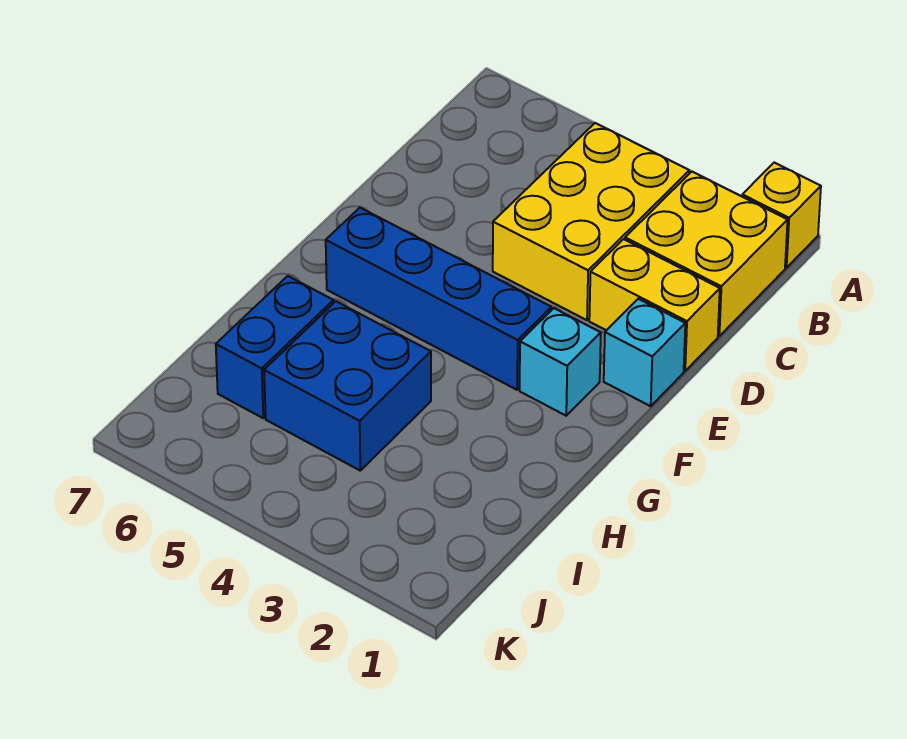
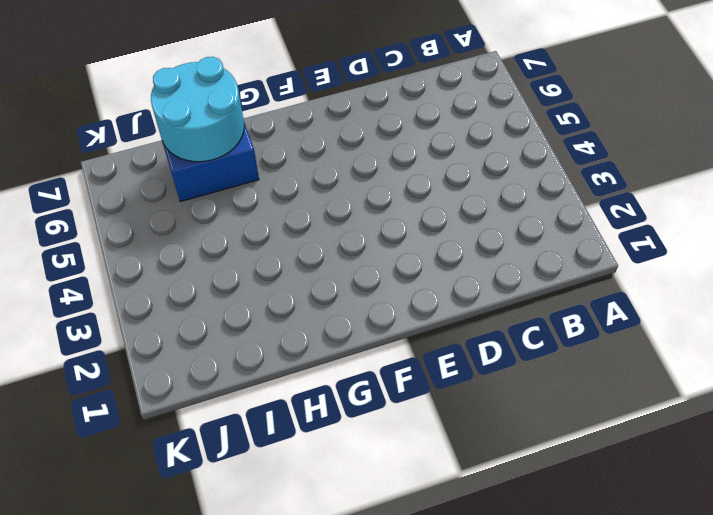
cyan round brick H6:I7 level 2 -> none
none -> yellow brick A1 level 1
none -> yellow brick B1:C2 level 1

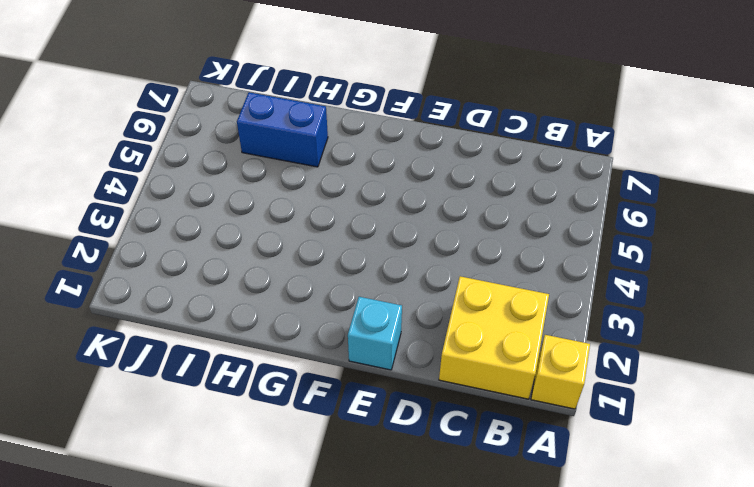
none -> yellow brick B3:D4 level 1
none -> yellow brick D1:D2 level 1

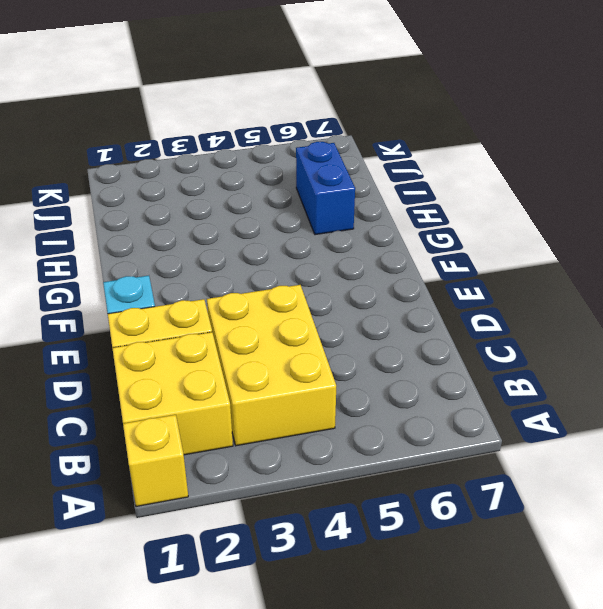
none -> cyan brick F2 level 1
none -> blue brick F3:F6 level 1

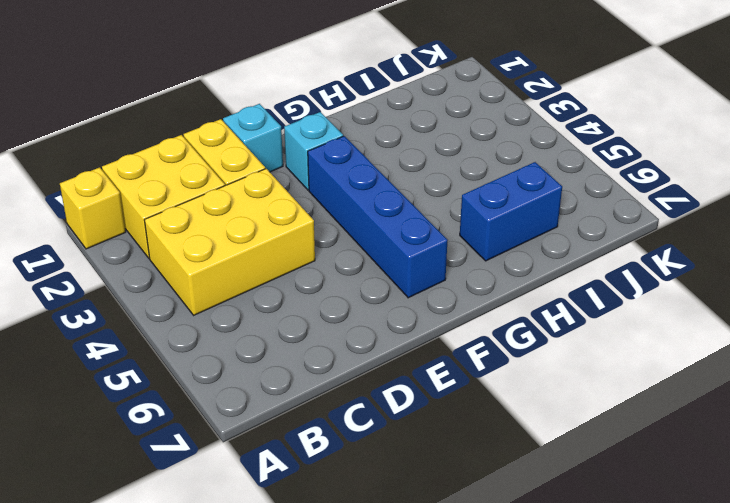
none -> blue brick H4:I5 level 1

